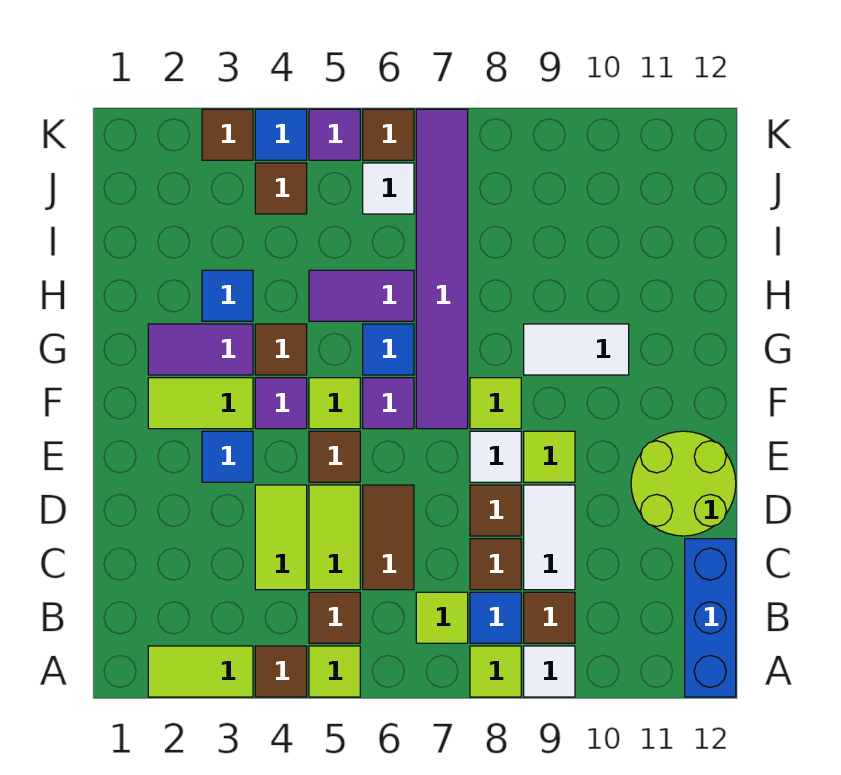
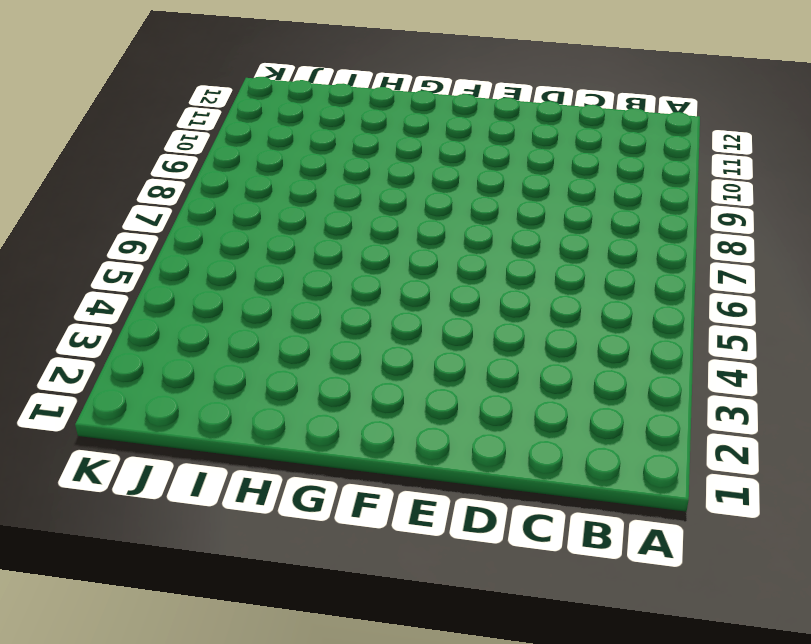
none -> lime tile A2:A3 level 1
none -> brown tile A4 level 1
none -> lime tile A5 level 1
none -> lime tile A8 level 1

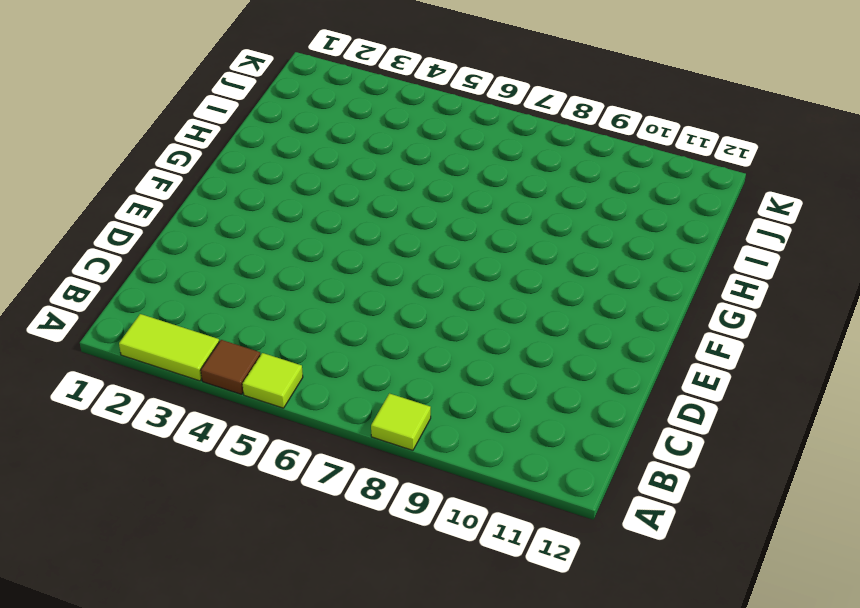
none -> white tile A9 level 1
none -> blue brick A12:C12 level 1
none -> brown tile B5 level 1
none -> lime tile B7 level 1

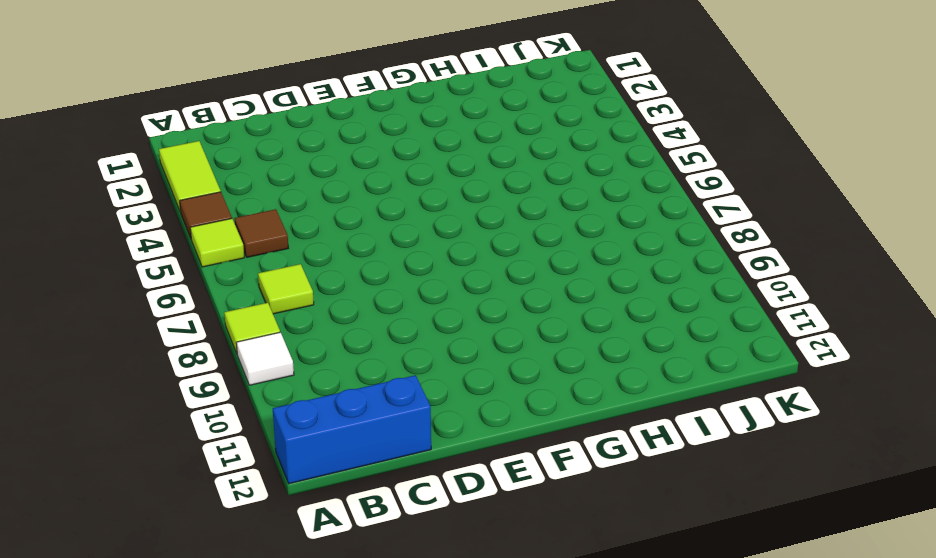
none -> blue tile B8 level 1
none -> brown tile B9 level 1
none -> lime tile C4:D4 level 1
none -> lime tile C5:D5 level 1

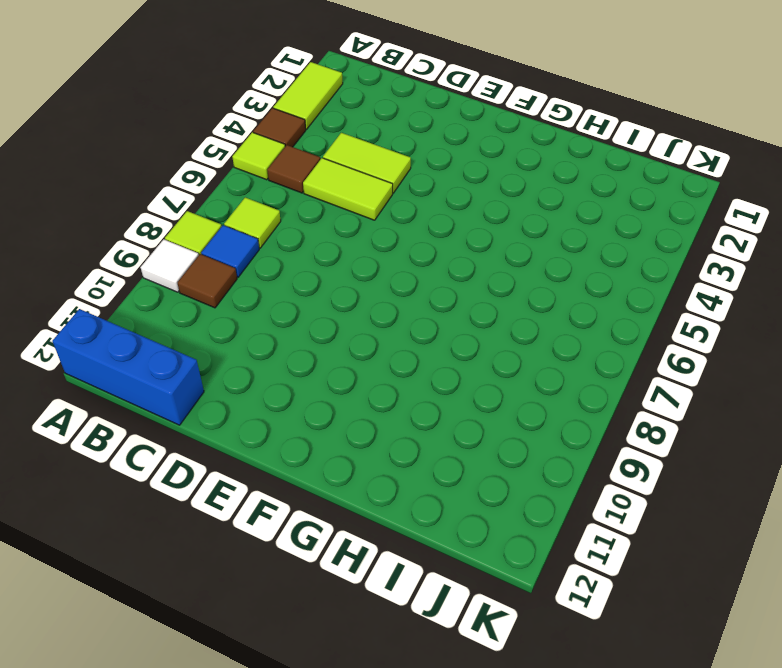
none -> brown tile C6:D6 level 1
none -> brown tile C8 level 1
none -> white tile C9:D9 level 1
none -> brown tile D8 level 1

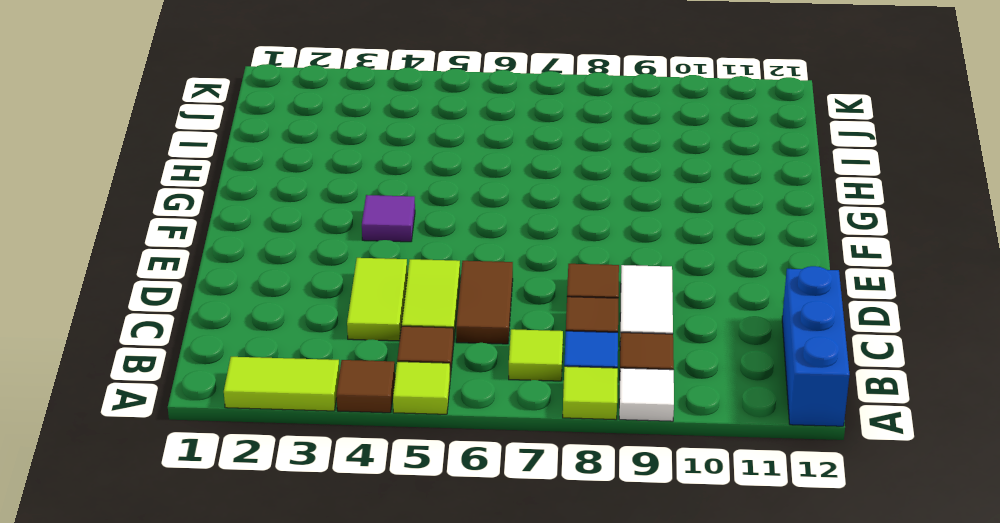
none -> lime round brick D11:E12 level 1
none -> blue tile E3 level 1
none -> brown tile E5 level 1
none -> white tile E8 level 1

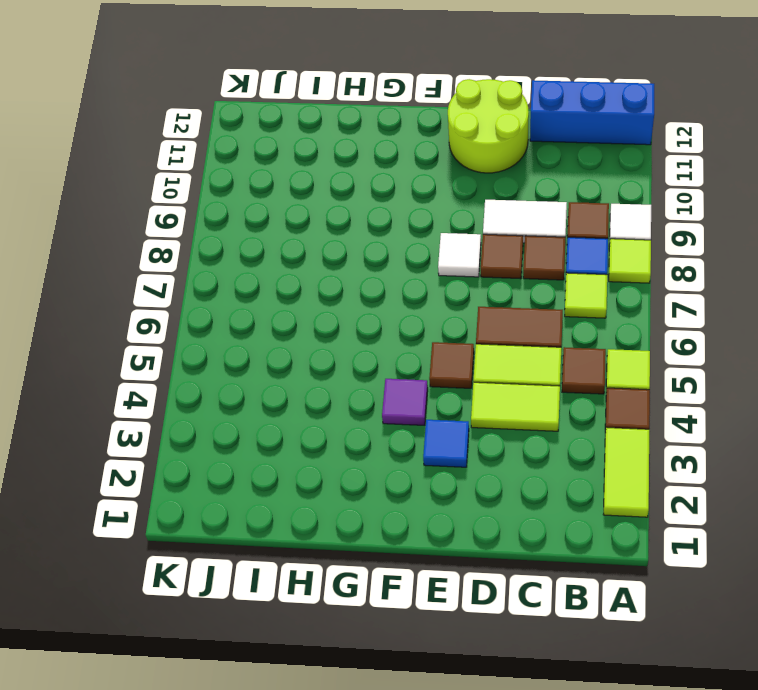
none -> lime tile E9 level 1
none -> lime tile F2:F3 level 1
none -> lime tile F5 level 1
none -> purple tile F6 level 1

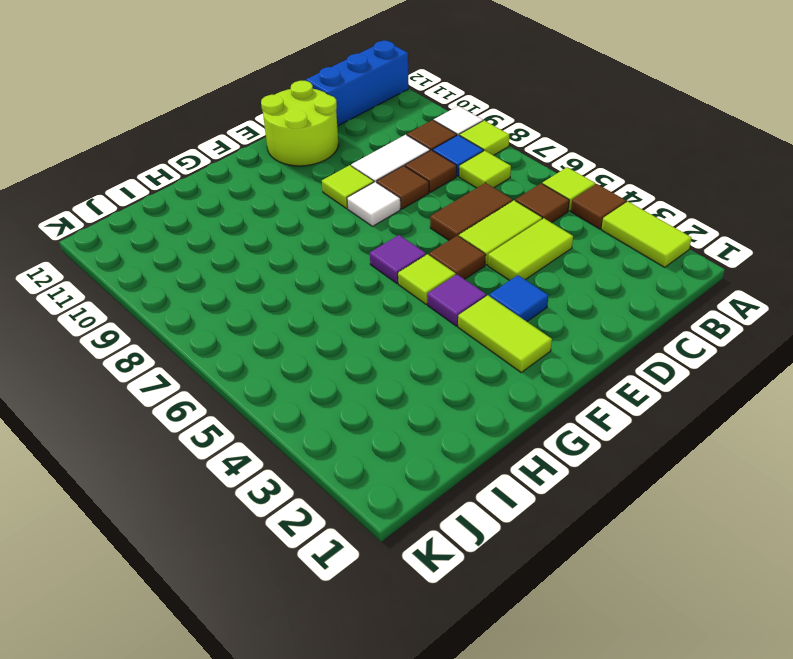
none -> purple tile F7:K7 level 1
none -> lime tile F8 level 1
none -> purple tile G2:G3 level 1
none -> brown tile G4 level 1

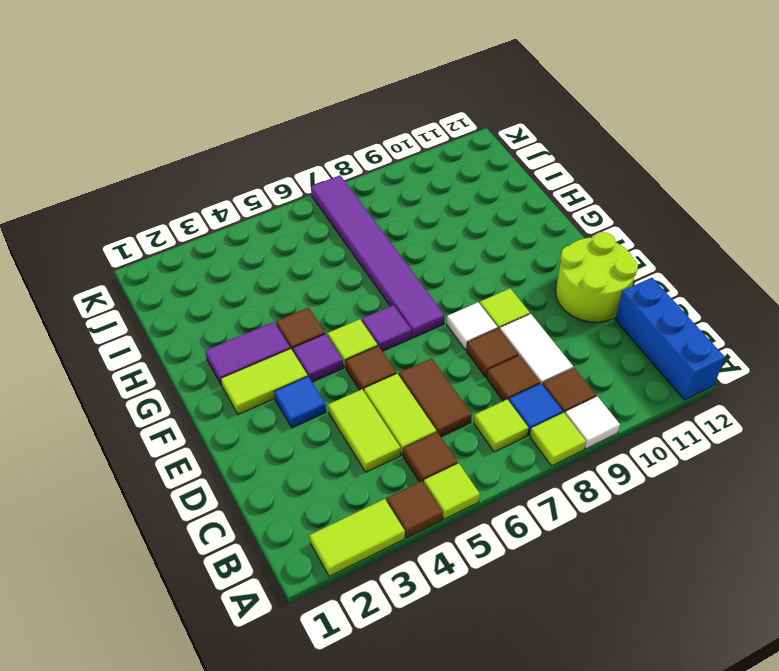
none -> lime tile F8 level 1
none -> blue tile G6 level 1
none -> white tile G9:G10 level 1
none -> blue tile H3 level 1

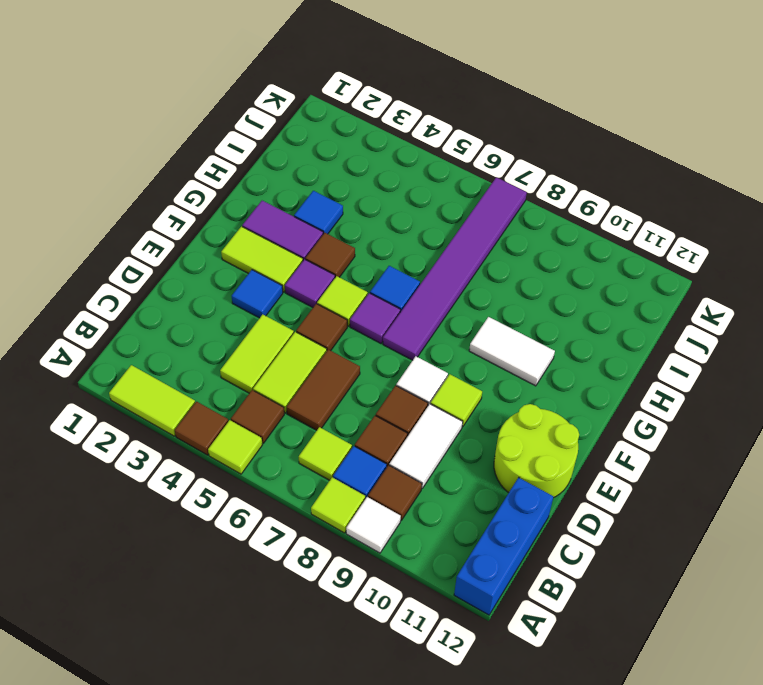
none -> lime tile F8 level 1
none -> purple tile H5:H6 level 1
none -> brown tile J4 level 1
none -> white tile J6 level 1

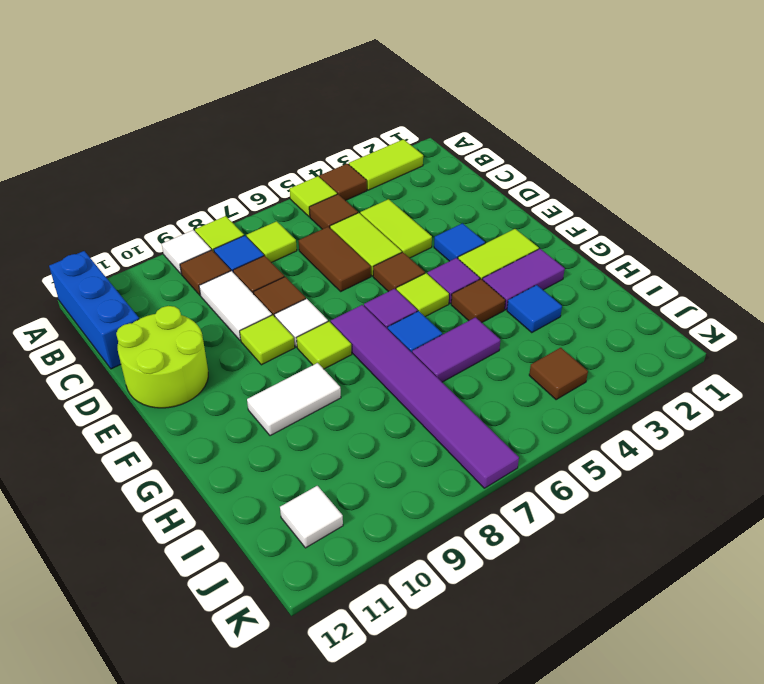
white tile J11 level 1 -> white tile J6 level 1
none -> brown tile K3 level 1
none -> blue tile K4 level 1
none -> purple tile K5 level 1
none -> brown tile K6 level 1

